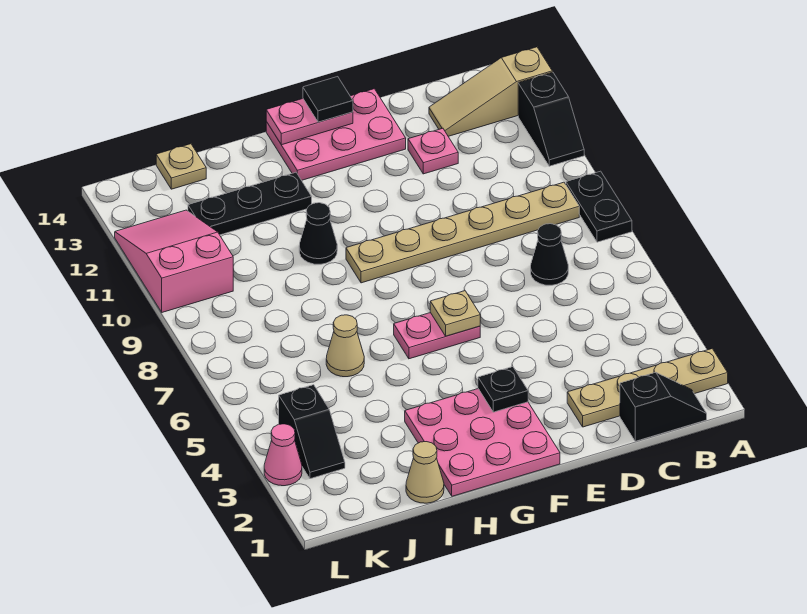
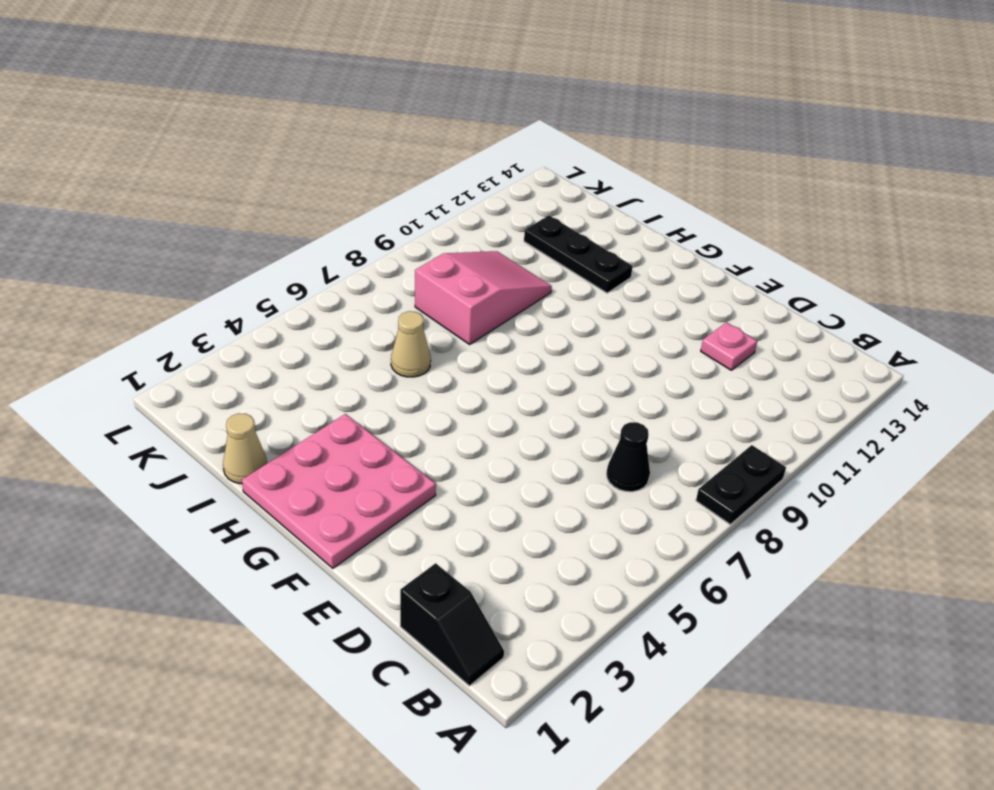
pink slope I8:J10 level 1 top 8 -> pink slope K10:L12 level 1 top 10
none -> tan plate A2:D2 level 1
none -> black slope A11:A12 level 1 top 12
none -> tan slope A13:C13 level 1 top A

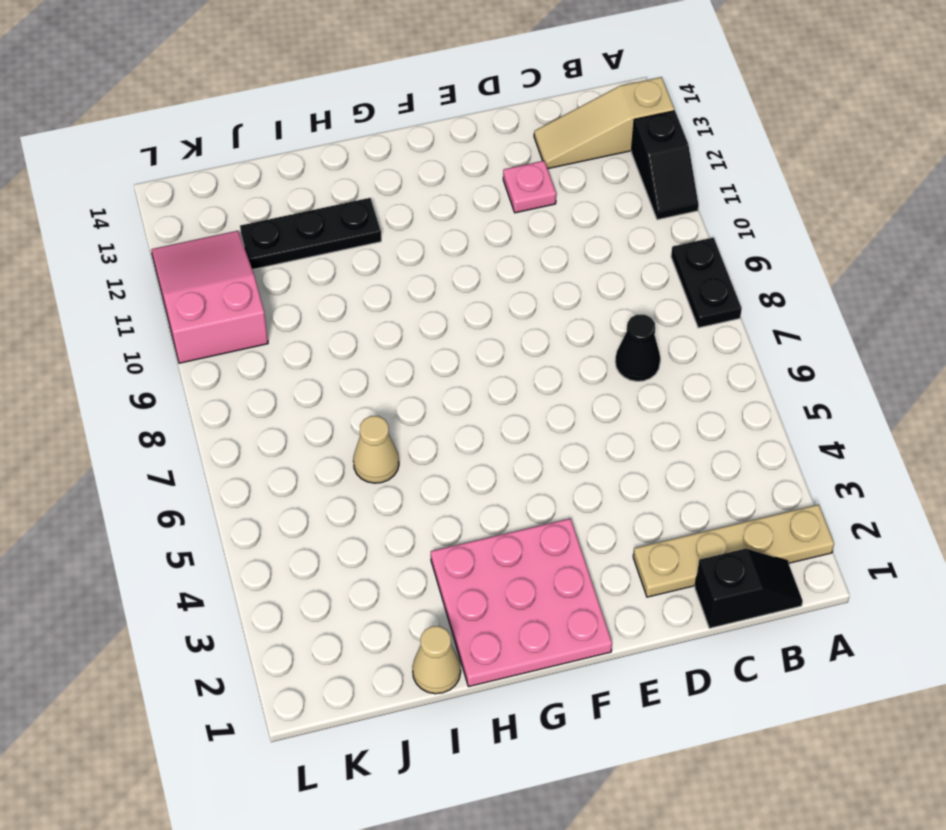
none -> tan plate B9:G9 level 1
none -> pink plate E13:G14 level 1
none -> pink plate F6:G6 level 1

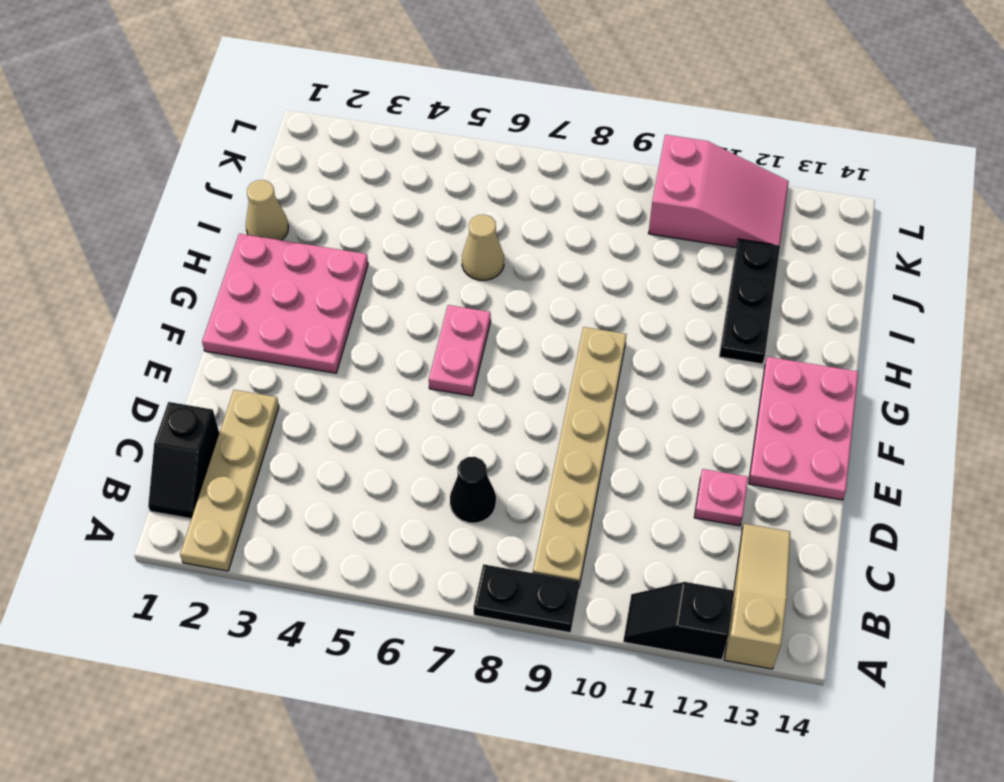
none -> black cone H10 level 1
none -> tan plate J14 level 1
none -> black slope K3:K4 level 1 top 4

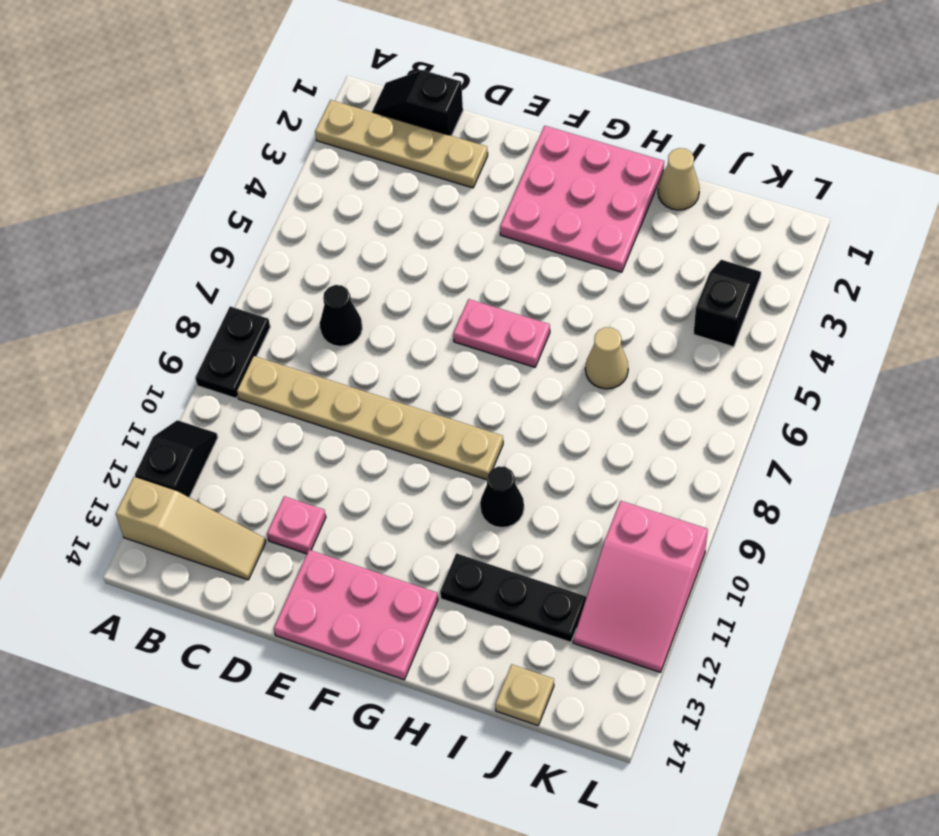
none -> pink cone L3 level 1
none -> black plate F3 level 2
none -> tan plate F6 level 2

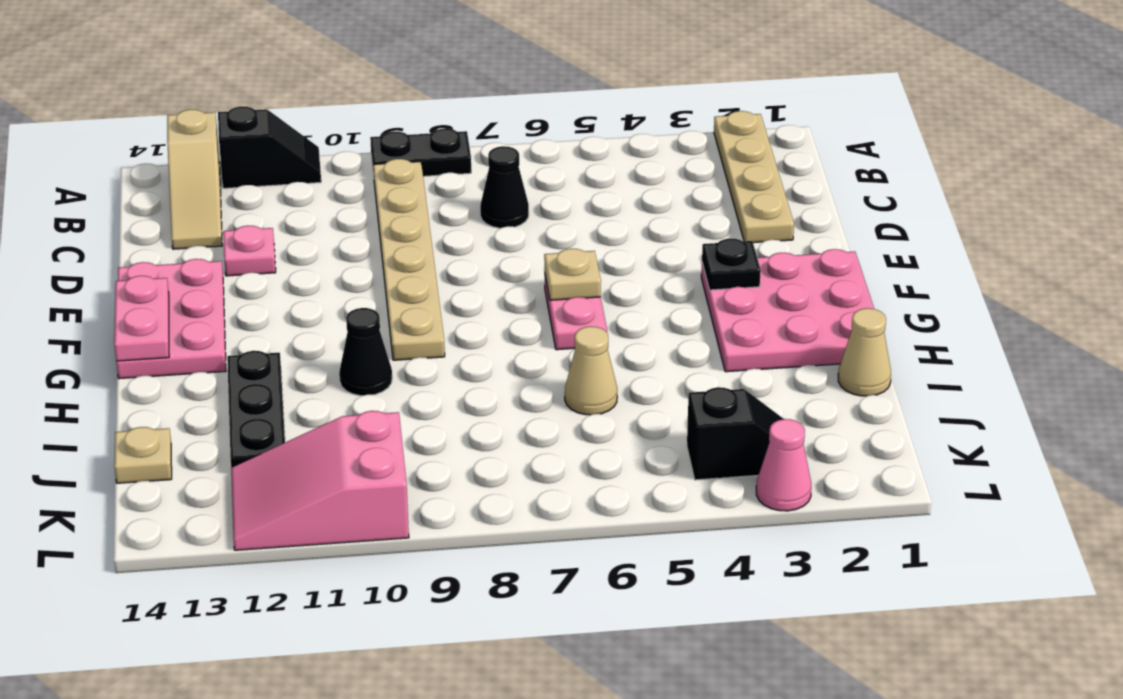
none -> black slope B1:C1 level 1 top C
none -> black tile F14 level 3

